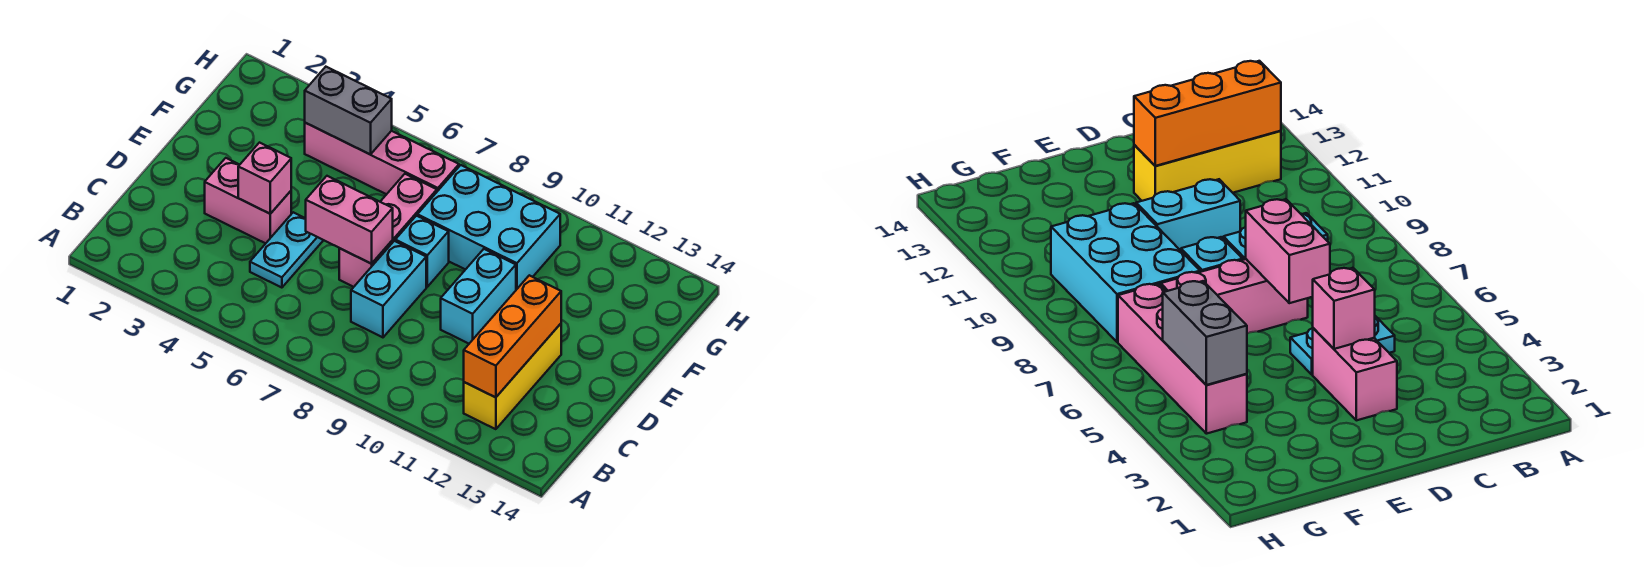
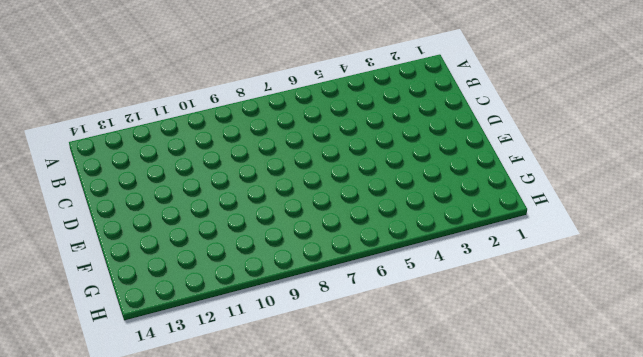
none -> yellow brick B12:D12 level 1
none -> cyan plate C5:D5 level 1
none -> cyan brick C8:D8 level 1

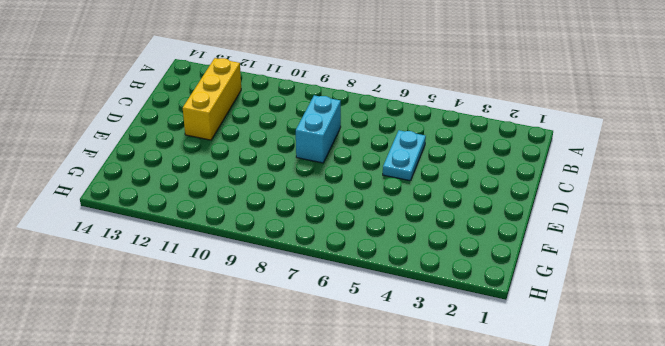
none -> pink brick D3:D4 level 1
none -> pink brick D7:F7 level 1
none -> cyan brick D10:E10 level 1

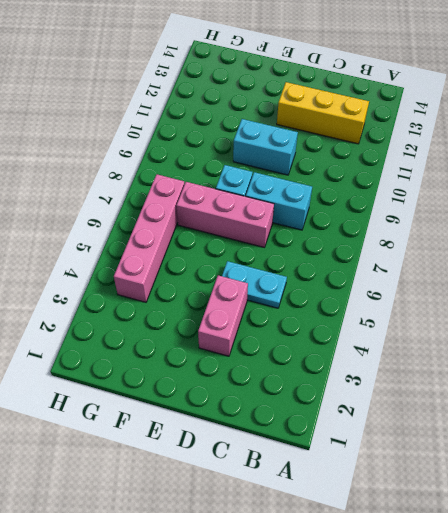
none -> cyan brick F8:G10 level 1
none -> orange brick B12:D12 level 2
none -> pink brick D4 level 2

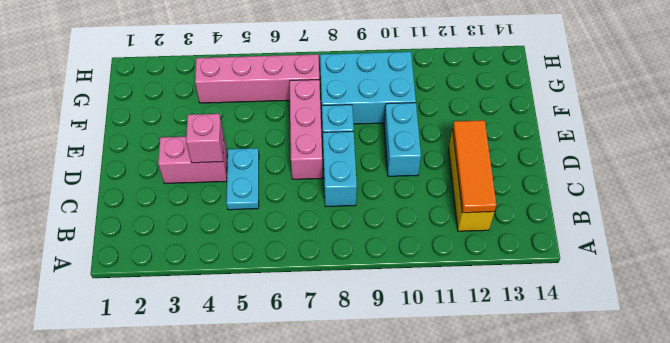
orange tile B12:D12 level 2 -> orange brick B12:D12 level 2
none -> pink brick D6:D7 level 2
none -> grey brick G4:G5 level 2

